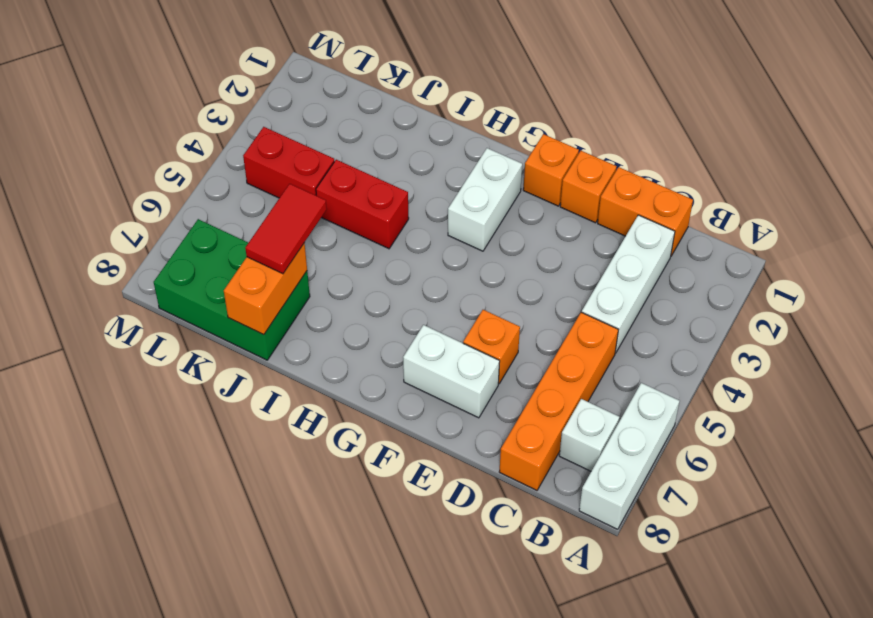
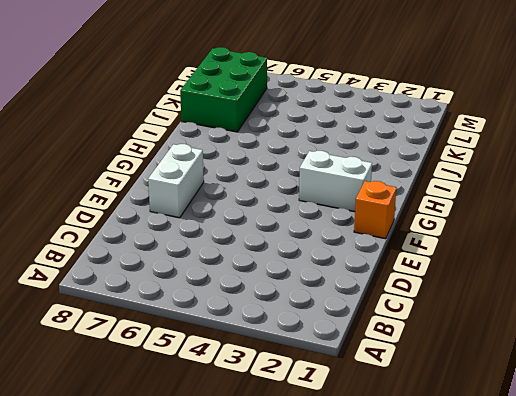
none -> white brick A6:A8 level 1
none -> white brick B7 level 1
none -> orange brick C1:D1 level 1

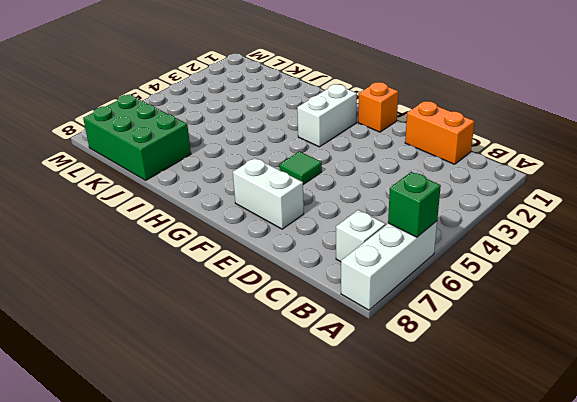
green brick A6 level 2 -> none
green tile F5 level 1 -> none
none -> white brick C2:C4 level 1
none -> orange brick C5:C8 level 1
none -> orange brick E1 level 1

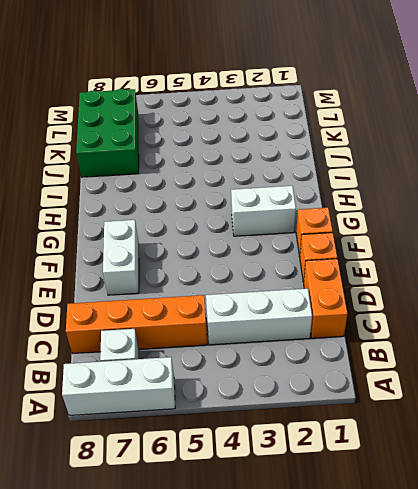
none -> orange brick E6 level 1
none -> red brick I4:J4 level 1
none -> red brick K4:L4 level 1

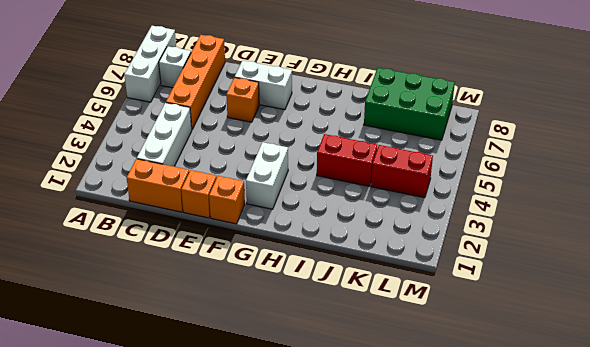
none -> orange brick J7:J8 level 2
none -> red tile J6:J7 level 3

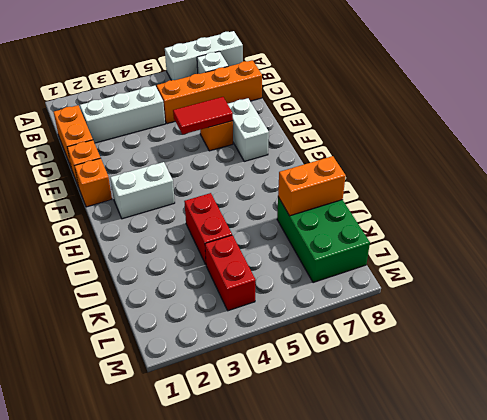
red tile E5:E6 level 2 -> red tile J6:J7 level 3

